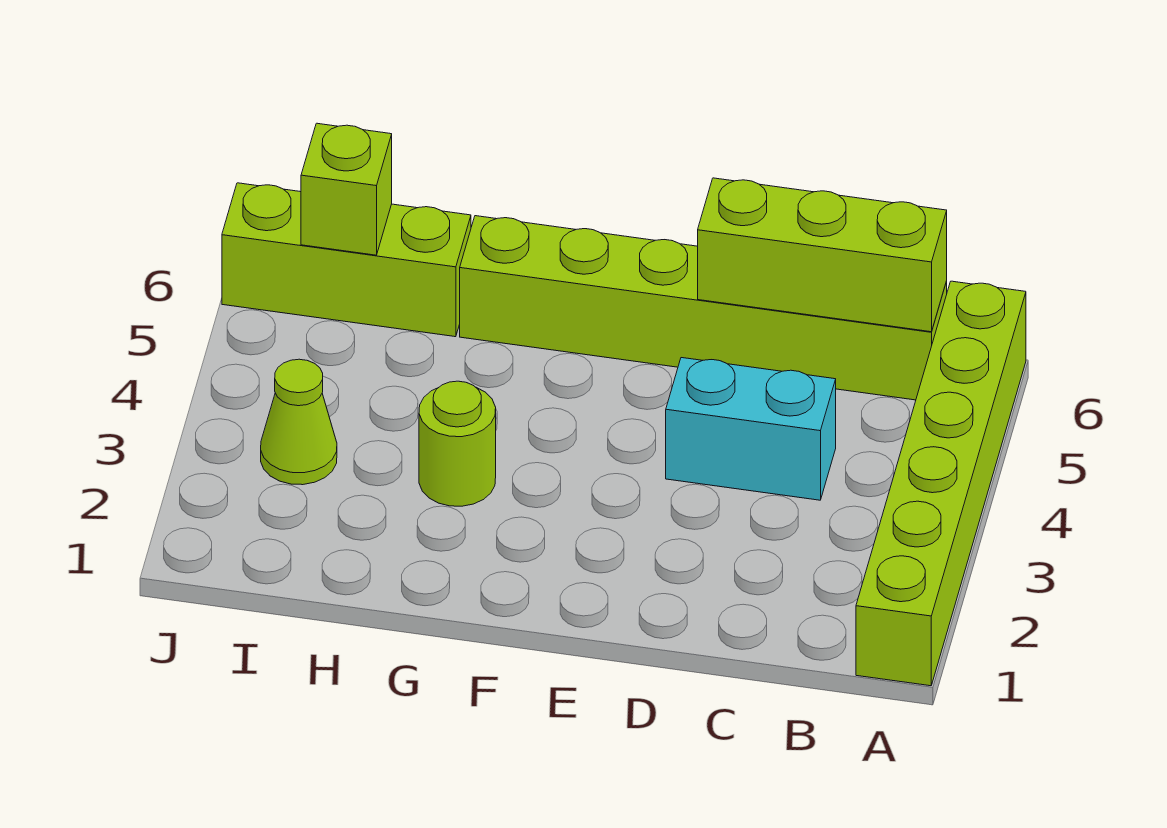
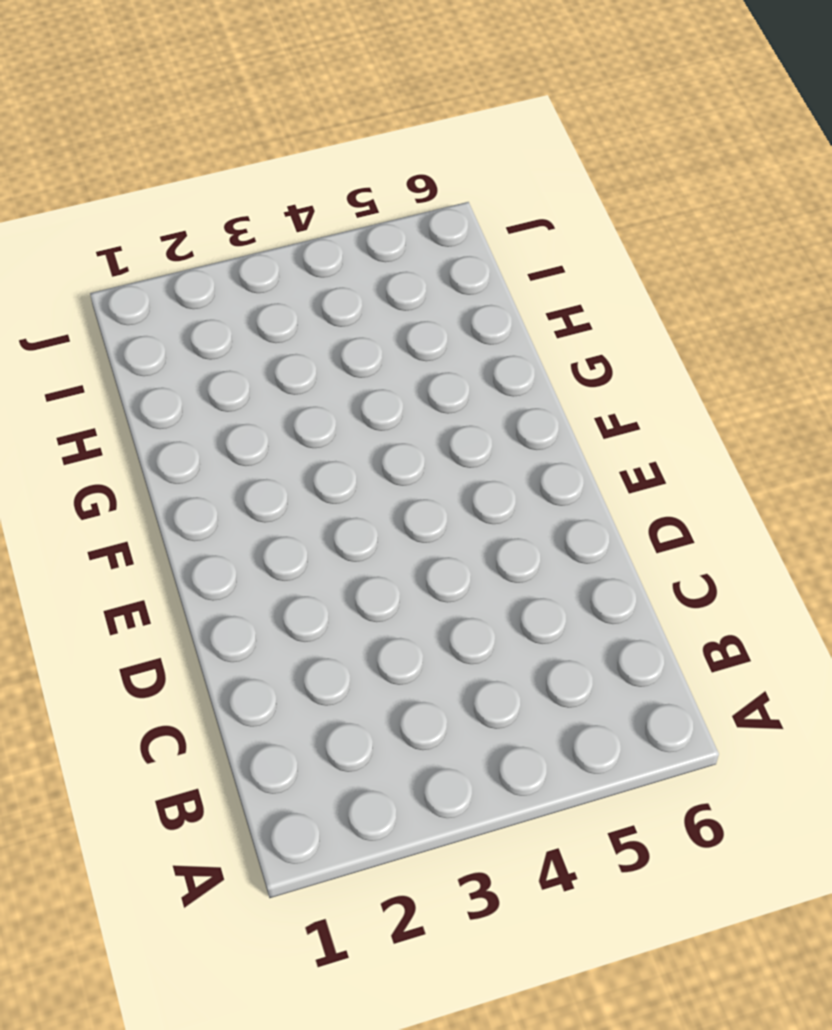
none -> lime brick A1:A6 level 1
none -> lime brick B6:G6 level 1

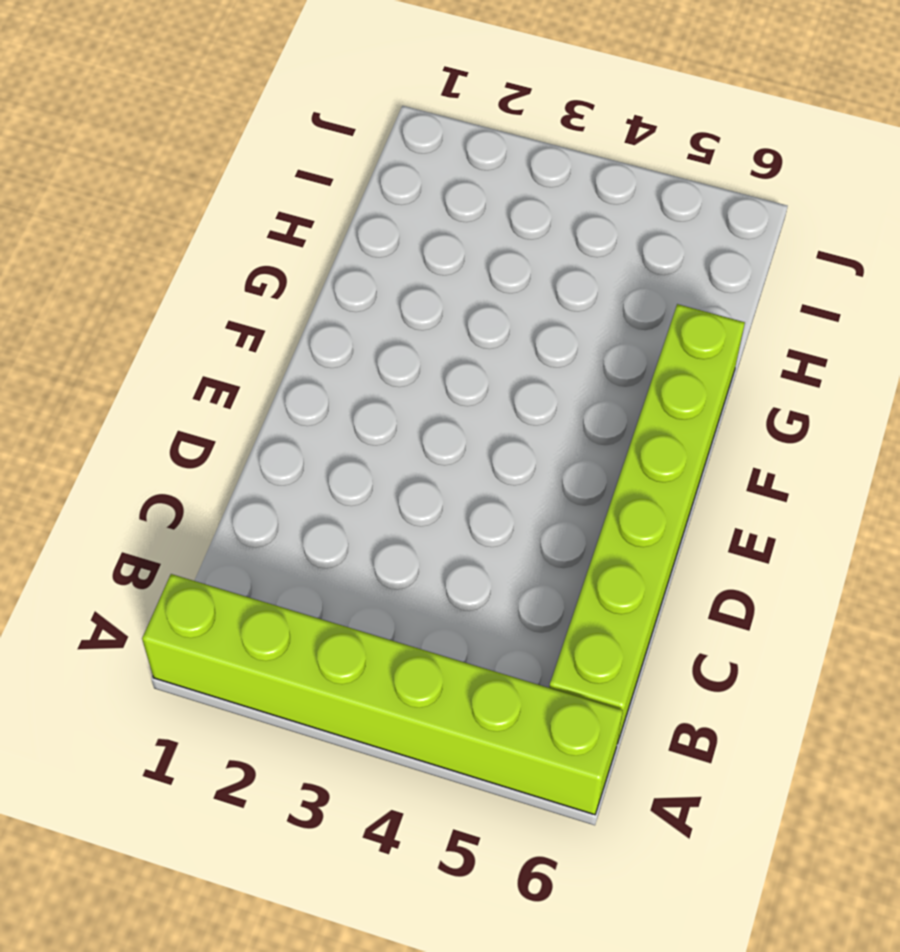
none -> cyan brick C4:D4 level 1
none -> lime round brick G3 level 1

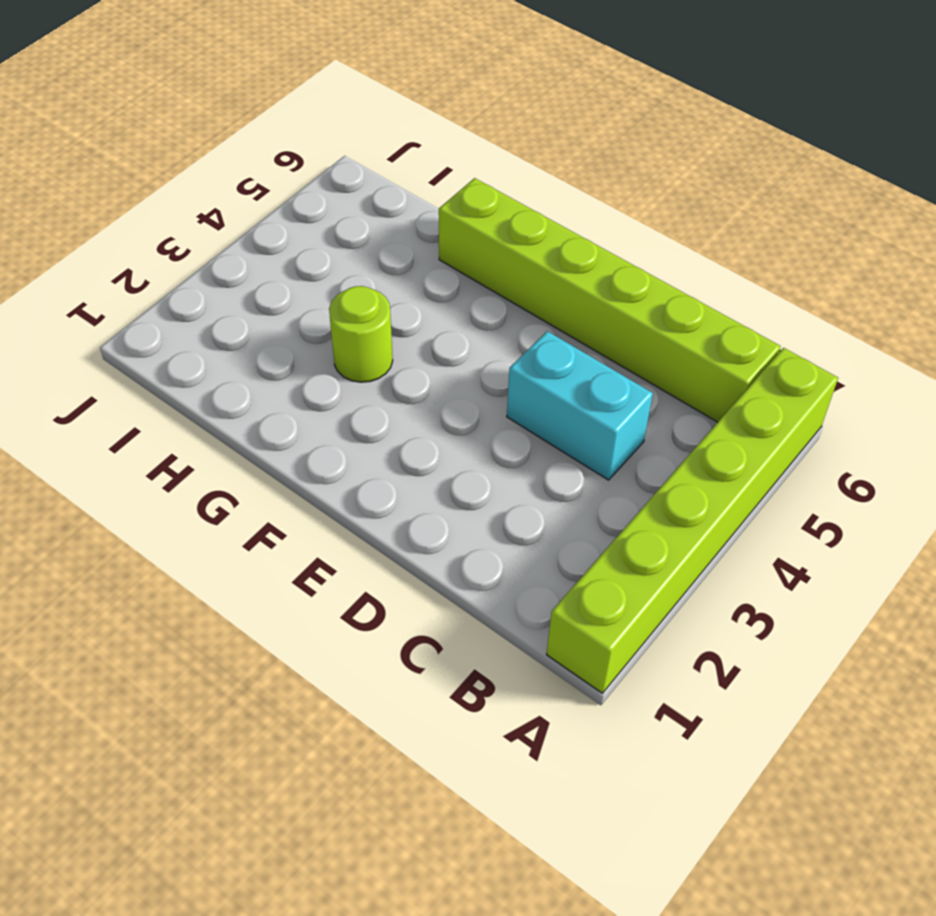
none -> lime brick H6:J6 level 1
none -> lime cone I3 level 1

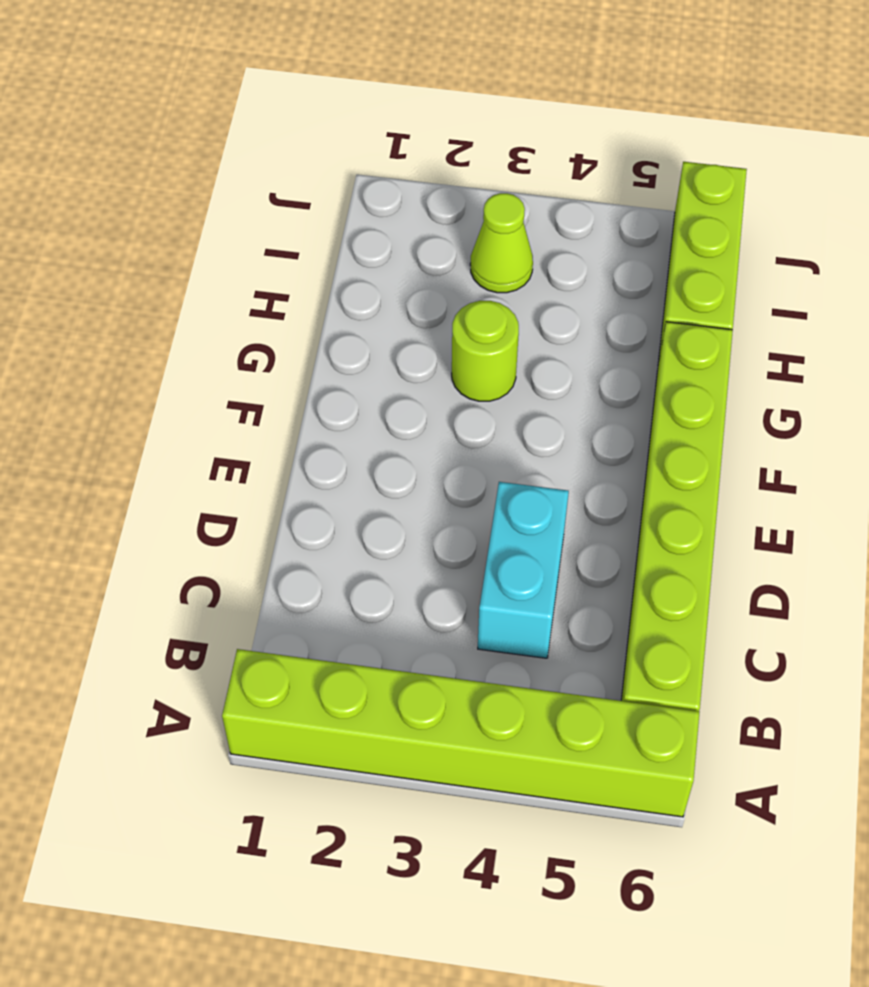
none -> lime brick B6:D6 level 2
none -> lime brick I6 level 2

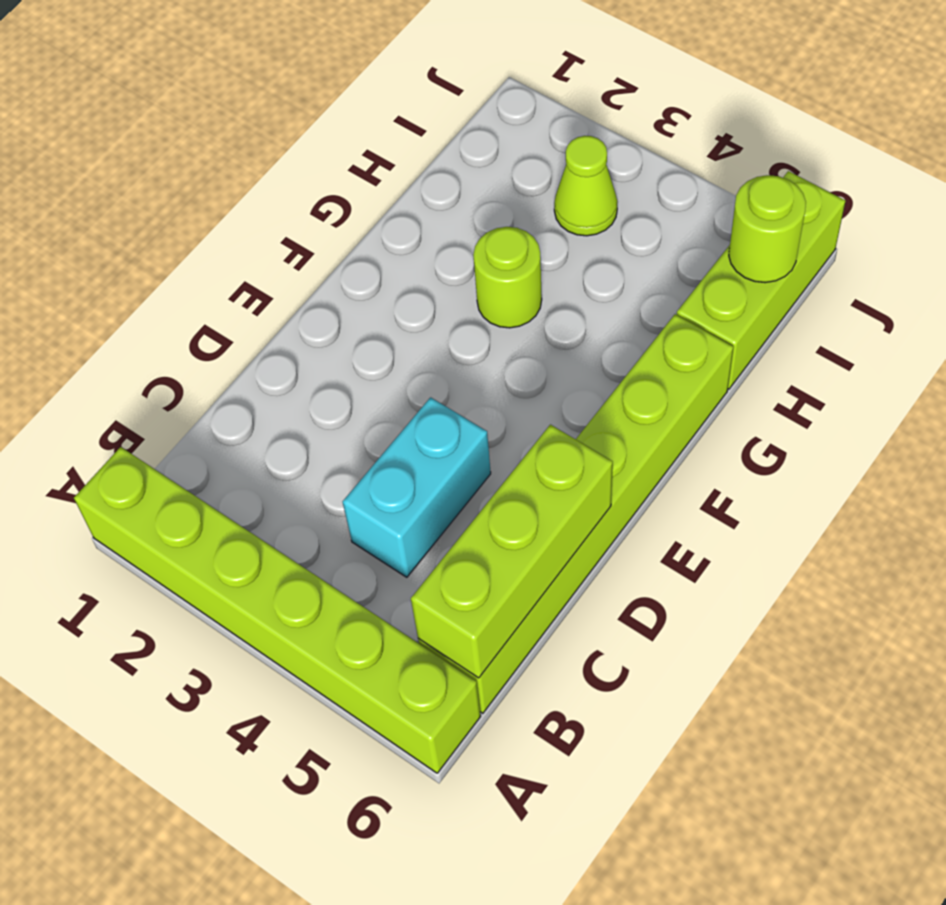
lime round brick I6 level 2 -> lime brick I6 level 2

